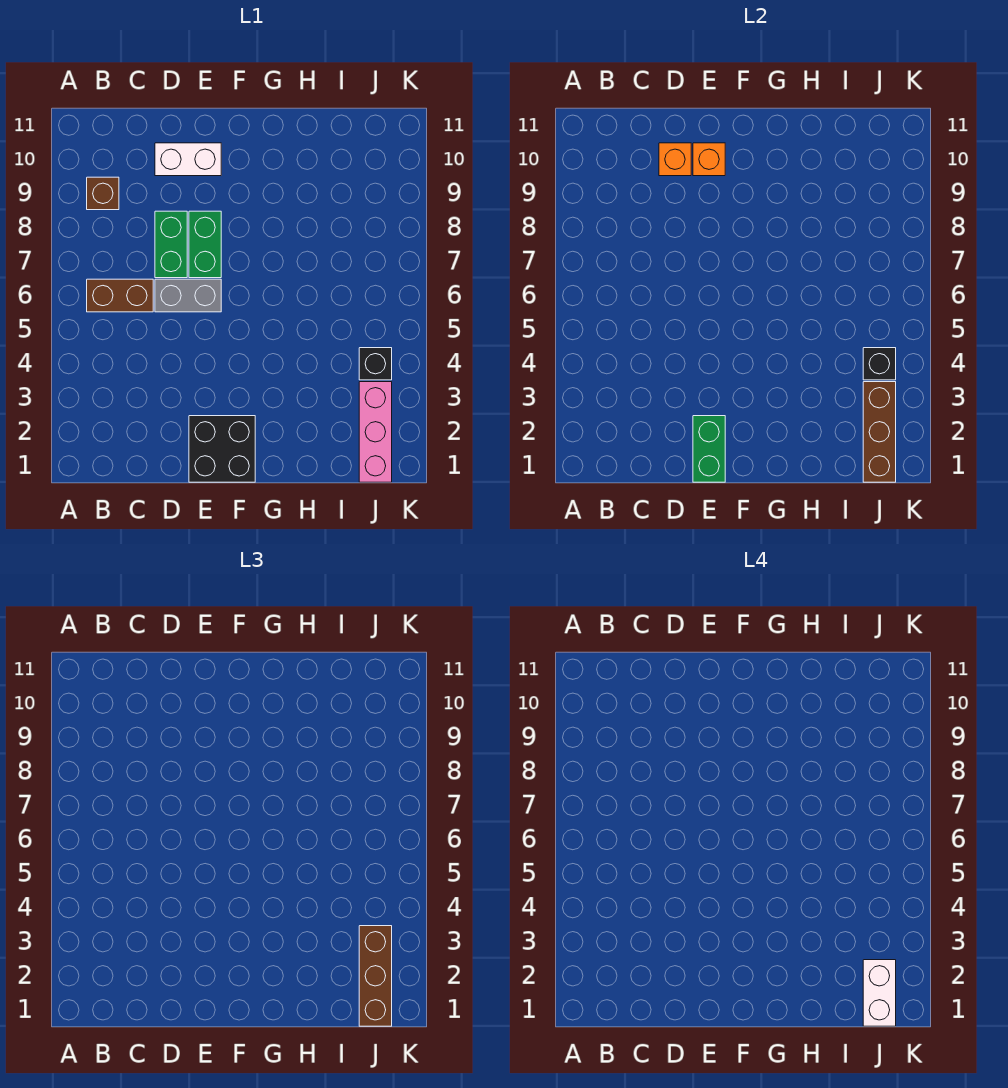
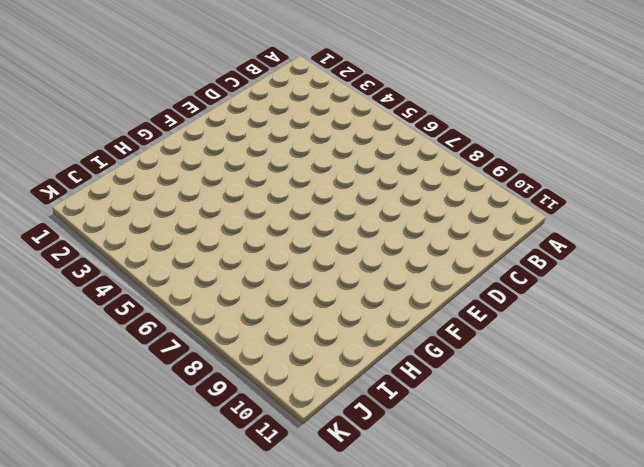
none -> brown brick B6:C6 level 1
none -> brown brick B9 level 1
none -> grey brick D6:E6 level 1

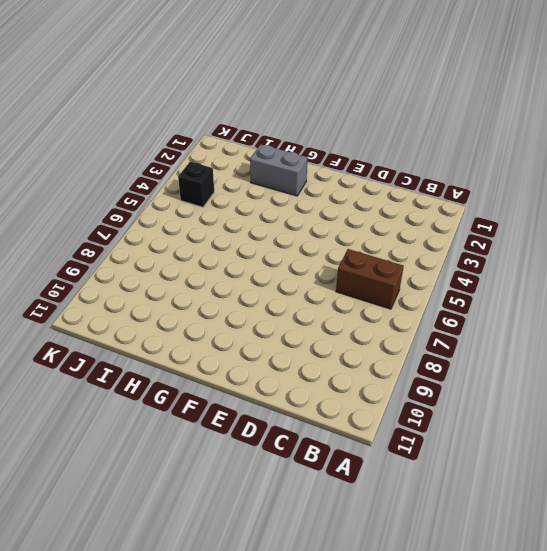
grey brick G2:H2 level 1 -> grey brick D6:E6 level 1
none -> brown brick B9 level 1
none -> green brick D7:D8 level 1
none -> white brick D10:E10 level 1

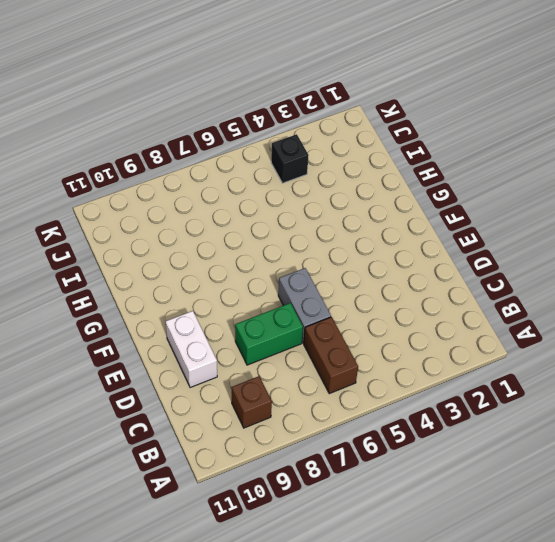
none -> black brick E1:F2 level 1
none -> green brick E7:E8 level 1
none -> pink brick J1:J3 level 1

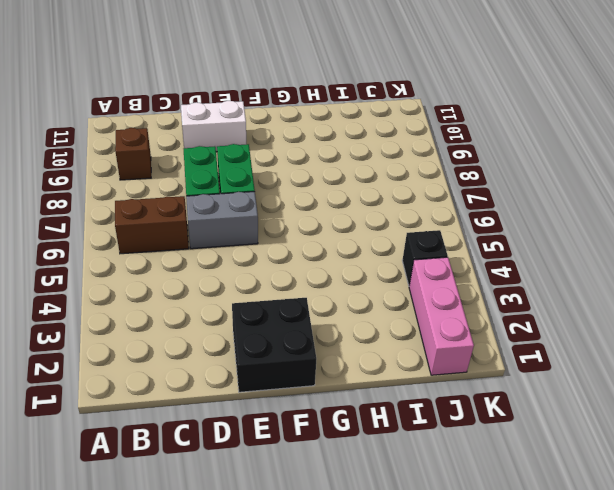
none -> orange brick D10 level 2
none -> green brick E1:E2 level 2
none -> orange brick E10 level 2

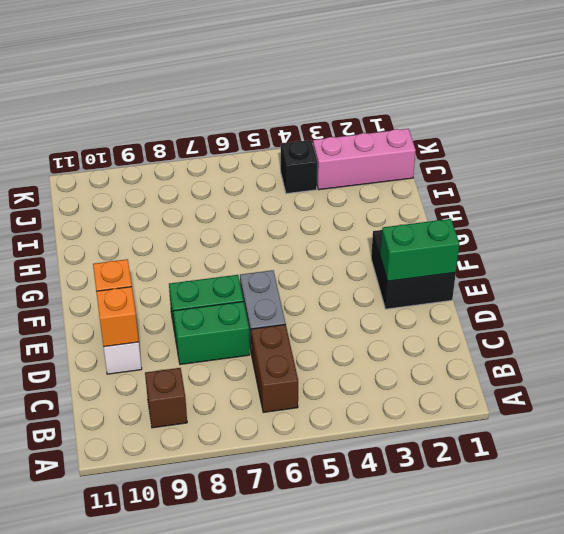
none -> brown brick J1:J3 level 2
none -> black brick J4 level 2
none -> brown brick J1:J3 level 3

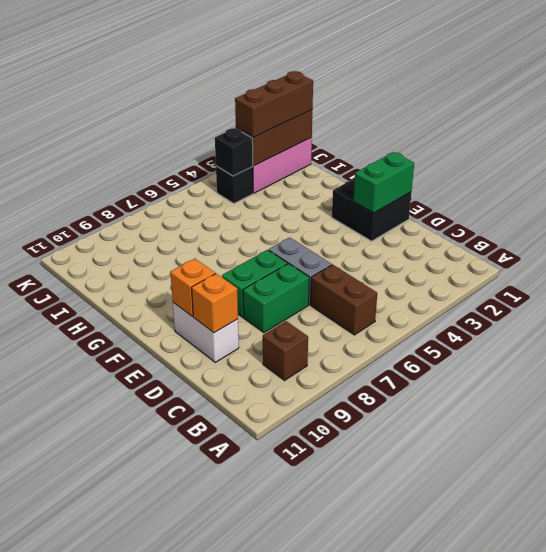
none -> white brick J1:J2 level 4

